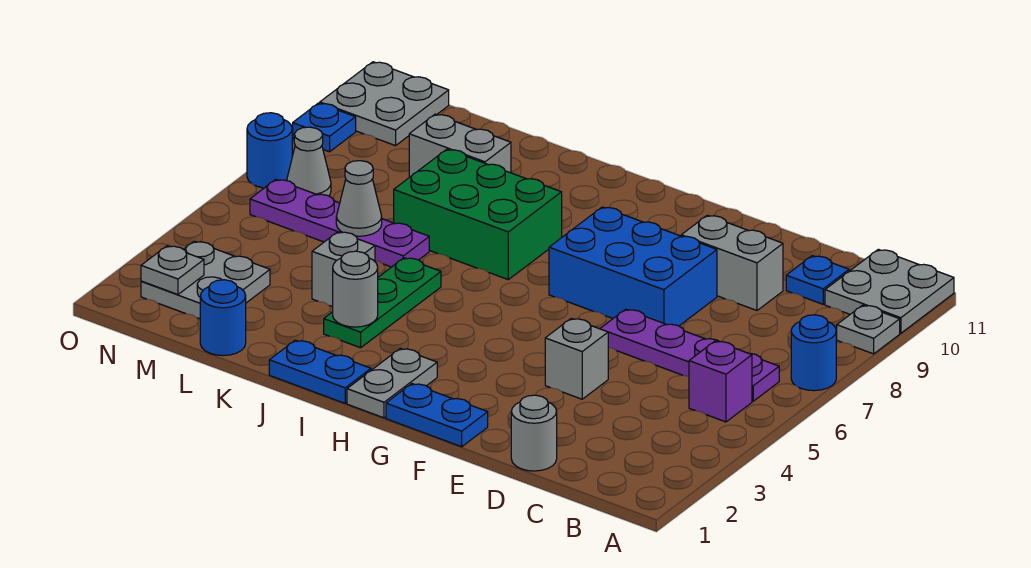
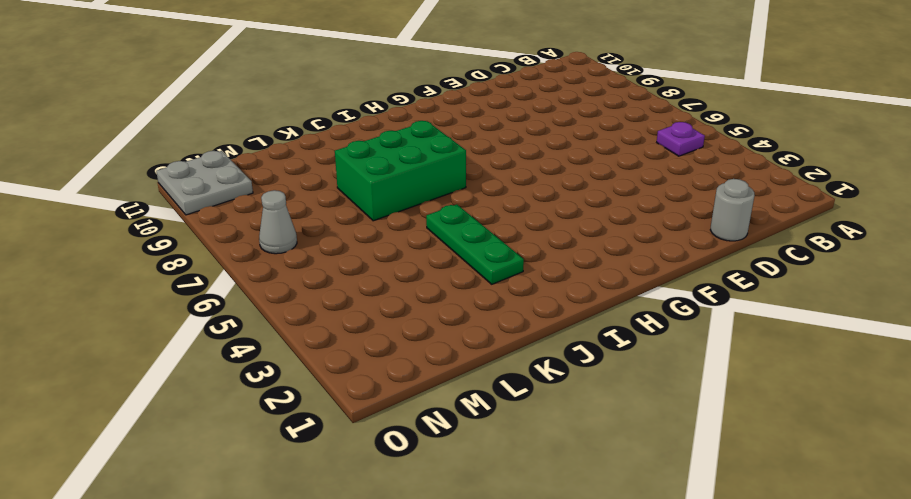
purple plate B5 level 1 -> purple brick B5 level 1
none -> blue round brick A7 level 1
none -> grey plate A9 level 1
none -> grey plate A10:B11 level 1

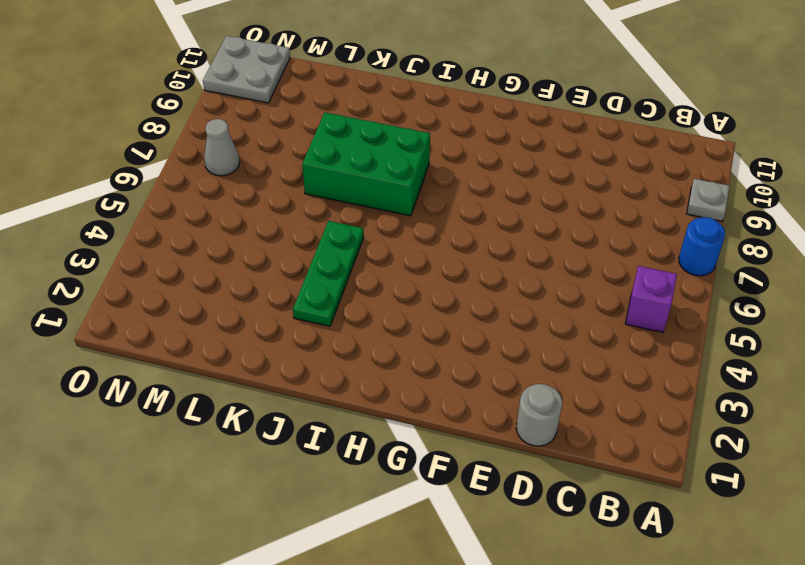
none -> grey plate A10:B11 level 1
none -> purple plate B6:E6 level 1
none -> blue plate C10 level 1

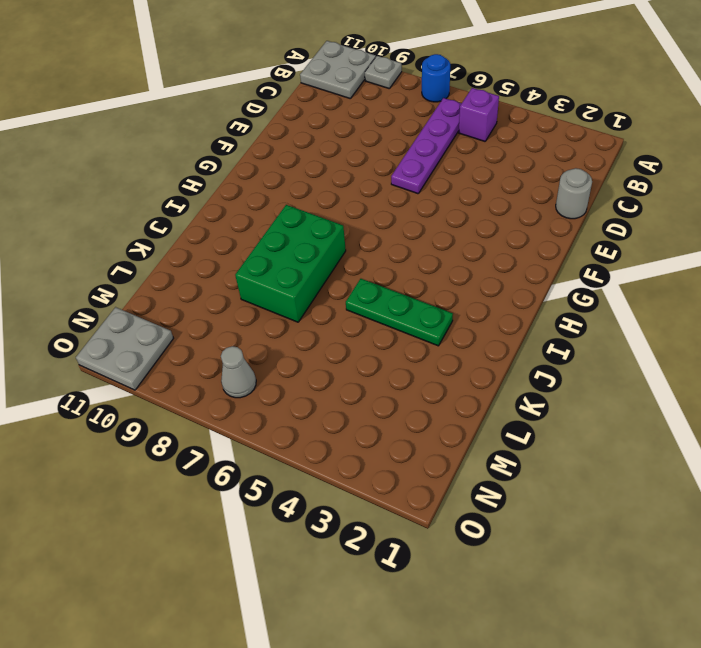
none -> blue plate C10 level 1
none -> grey brick D9:E9 level 1
none -> grey brick E4 level 1

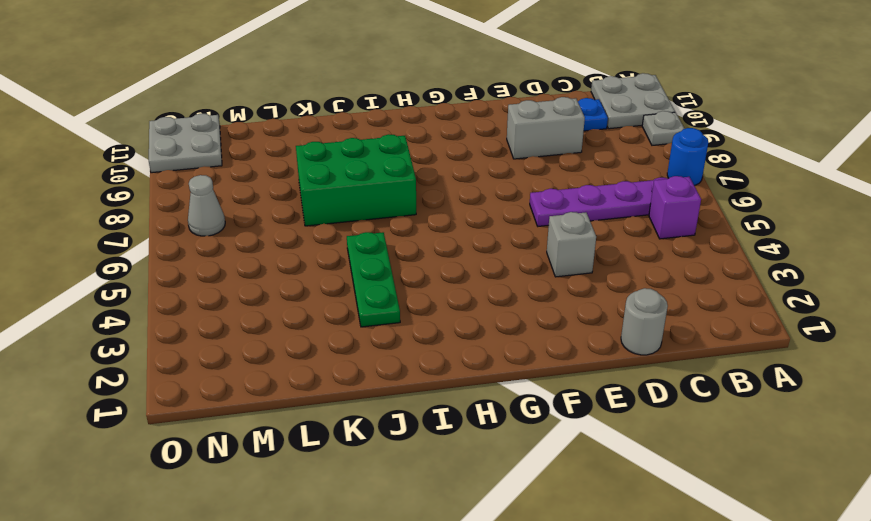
none -> blue brick E7:G8 level 1
none -> blue plate F1:G1 level 1
none -> grey plate H1:H2 level 1

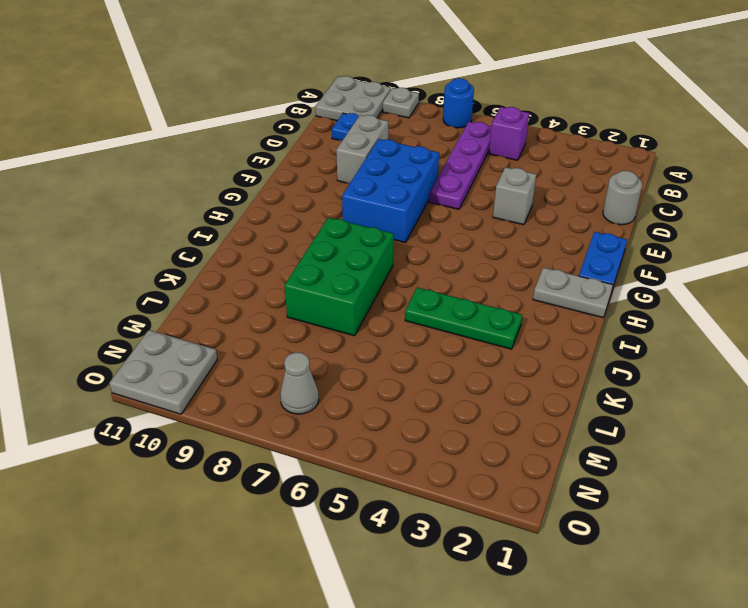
none -> blue plate I1:J1 level 1
none -> grey brick K4 level 1
none -> purple plate K6:N6 level 1

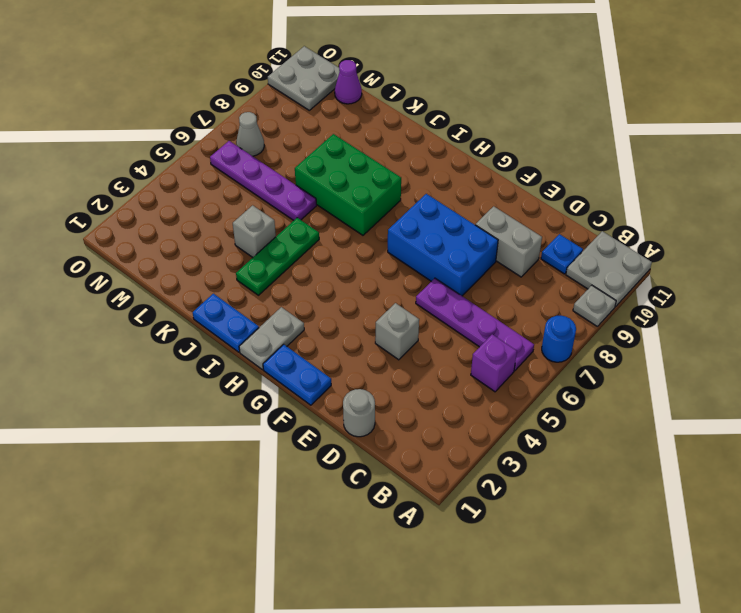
purple cone M11 level 1 -> none
none -> grey brick K9:L9 level 1
none -> blue round brick L1 level 1
none -> grey plate M2:N3 level 1

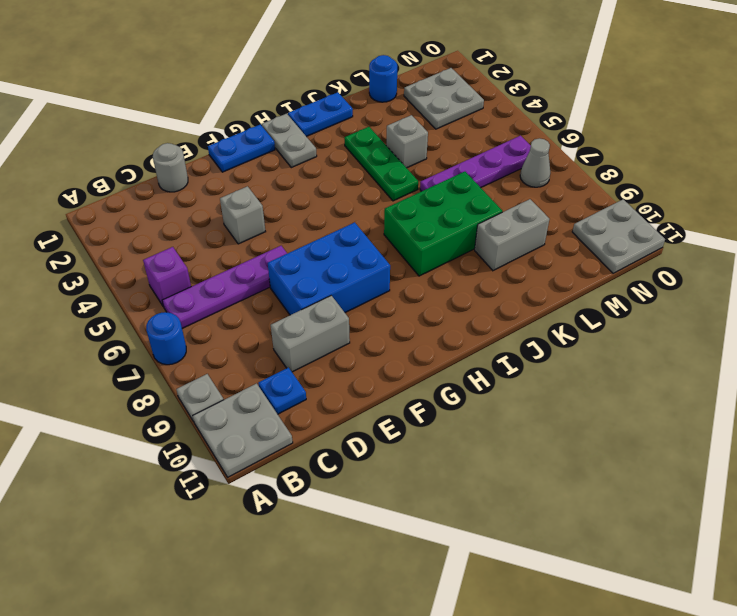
none -> blue round brick O7 level 1
none -> blue plate O9 level 1
none -> grey round brick J3 level 2

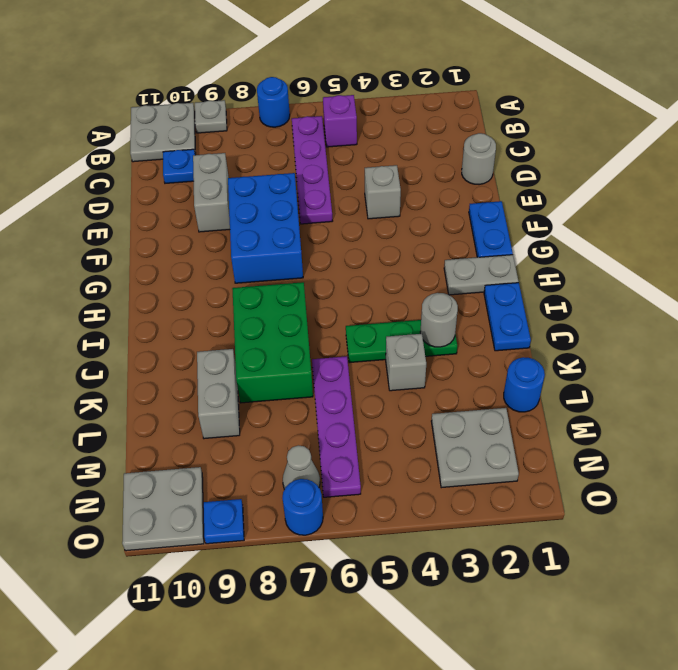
none -> grey cone L6 level 2
none -> grey plate N2 level 2

